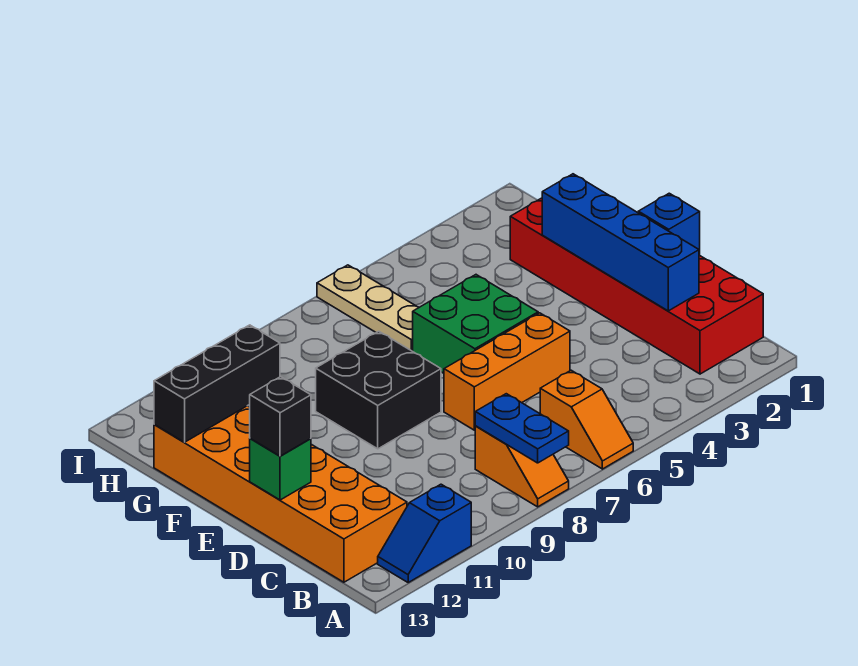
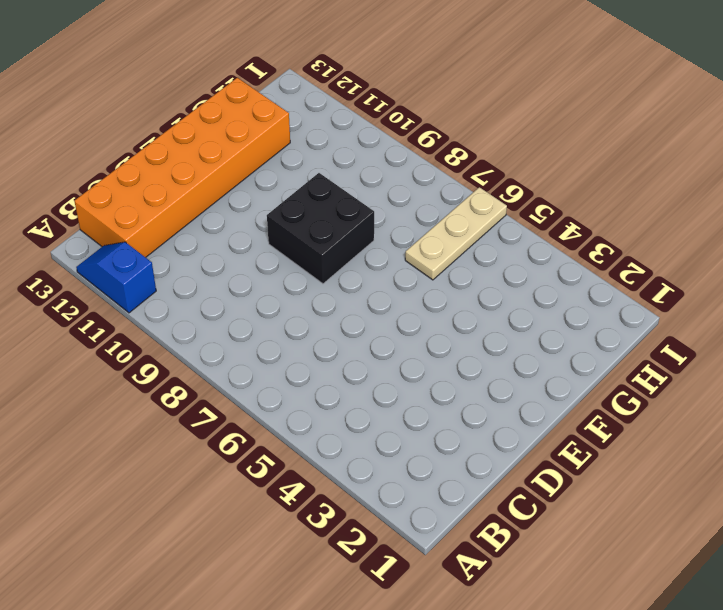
none -> orange slope A6:B6 level 1 top B
none -> orange slope A8:B8 level 1 top B
none -> red brick B1:G2 level 1

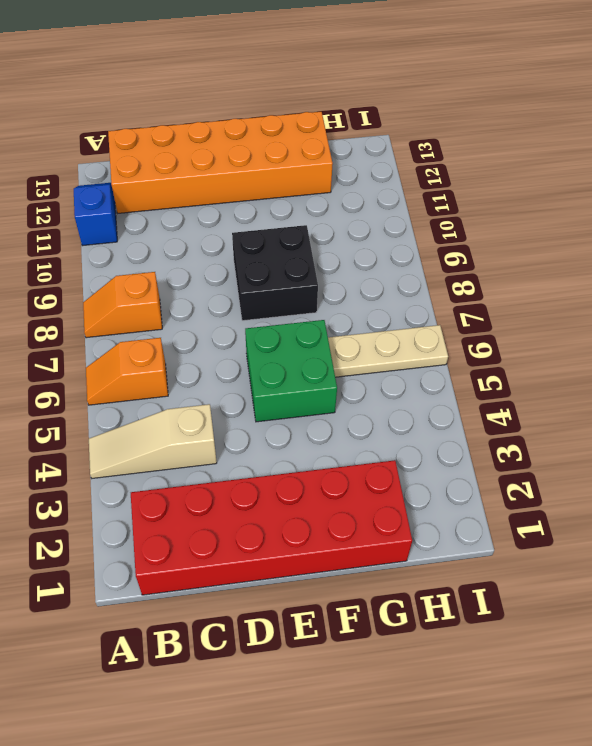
tan slope A4:C4 level 1 top C -> none
none -> orange brick D5:D7 level 1
none -> blue plate A8:B8 level 2
none -> blue brick C2:F2 level 2

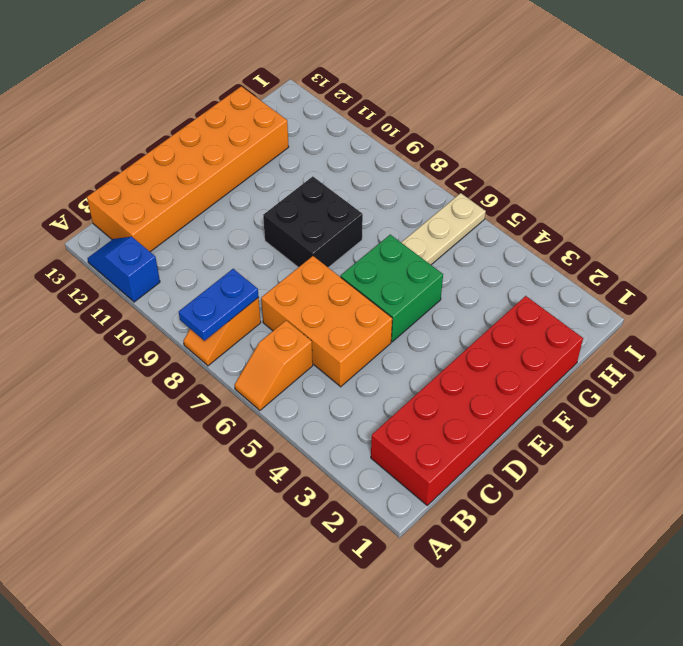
orange brick C5:D7 level 1 -> orange brick D5:D7 level 1
none -> blue brick C2:F2 level 2
none -> blue brick D1 level 2
none -> green brick D13 level 2

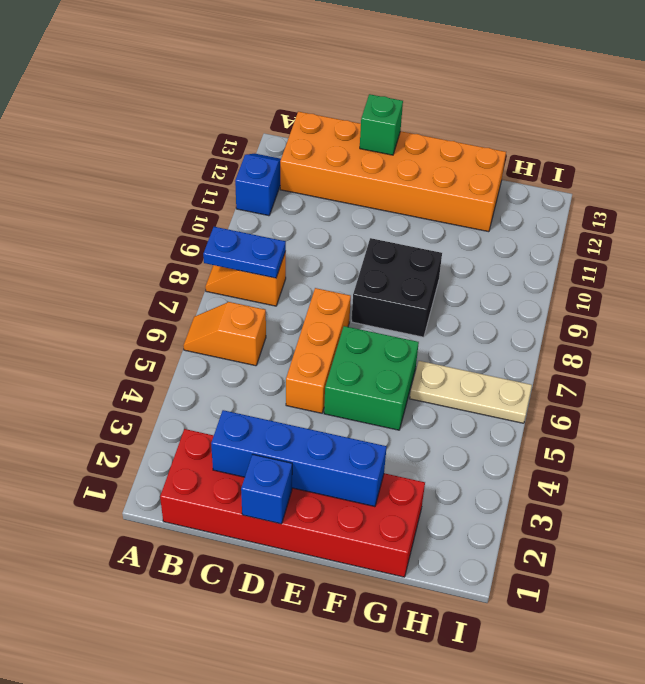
none -> black brick G11:G13 level 2
none -> black brick D13 level 3

